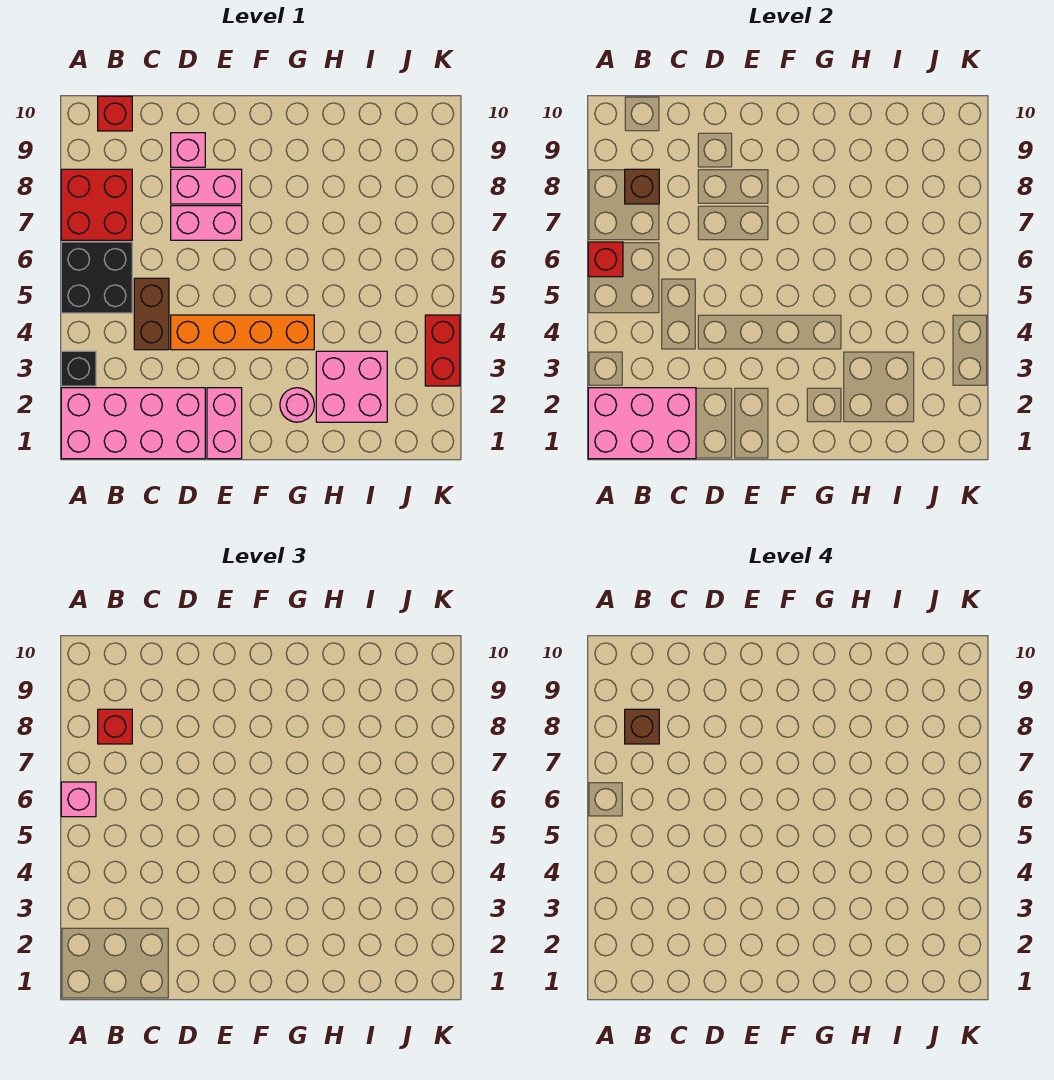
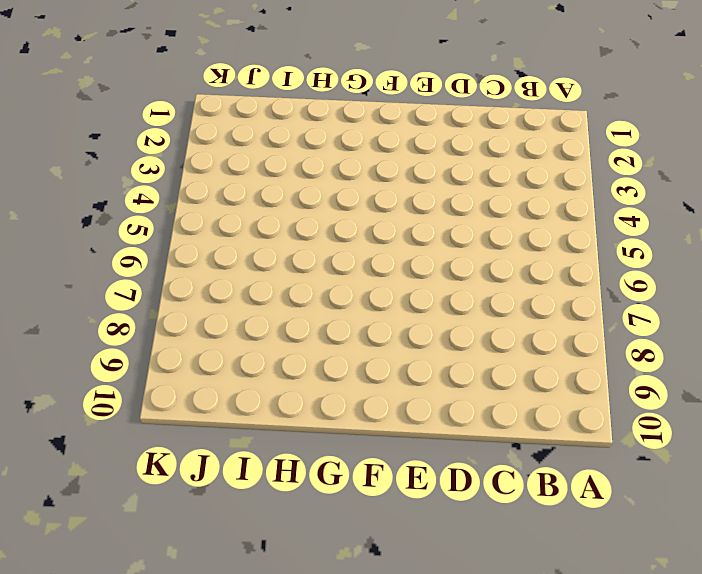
none -> pink brick A1:D2 level 1
none -> black brick A3 level 1
none -> black brick A5:B6 level 1

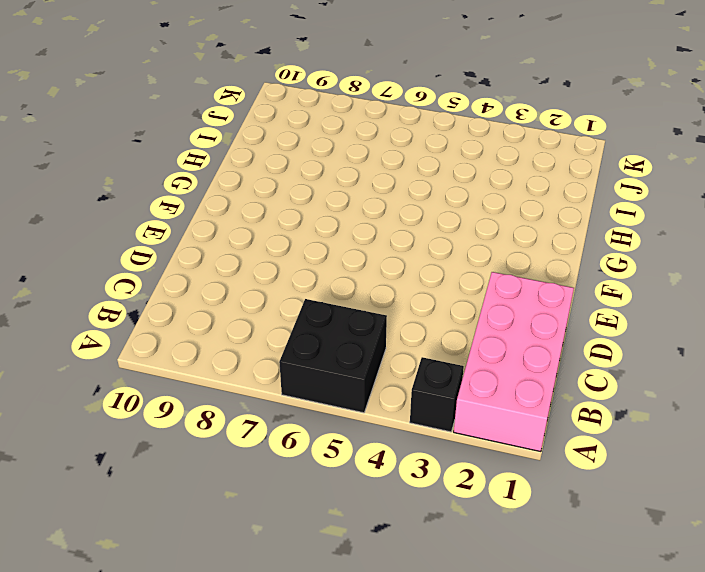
none -> red brick A7:B8 level 1
none -> red brick B10 level 1
none -> brown brick C4:C5 level 1

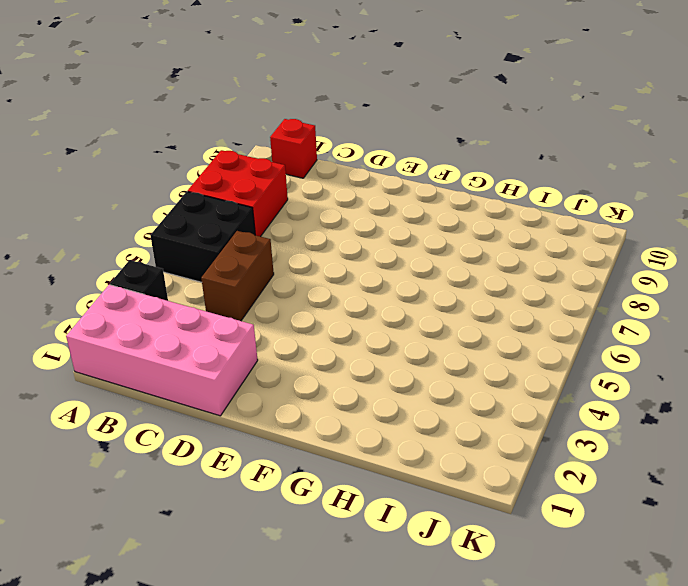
none -> orange brick D4:G4 level 1
none -> pink brick D7:E7 level 1
none -> pink brick D8:E8 level 1

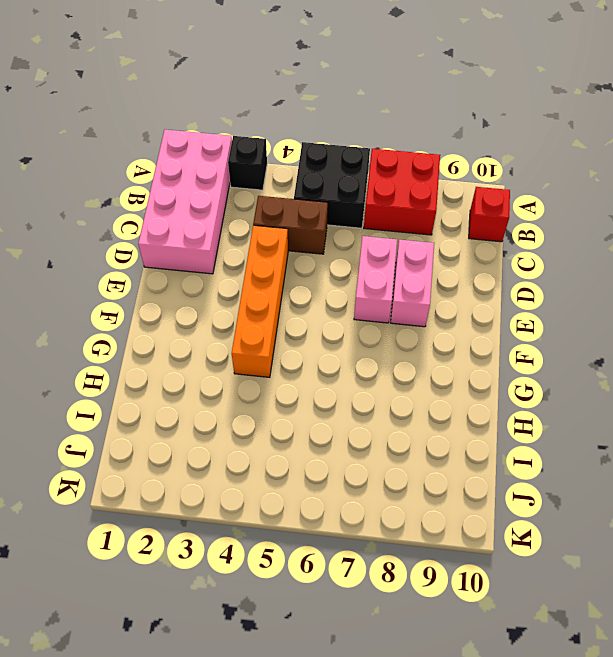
none -> pink brick D9 level 1
none -> pink brick E1:E2 level 1
none -> pink round brick G2 level 1

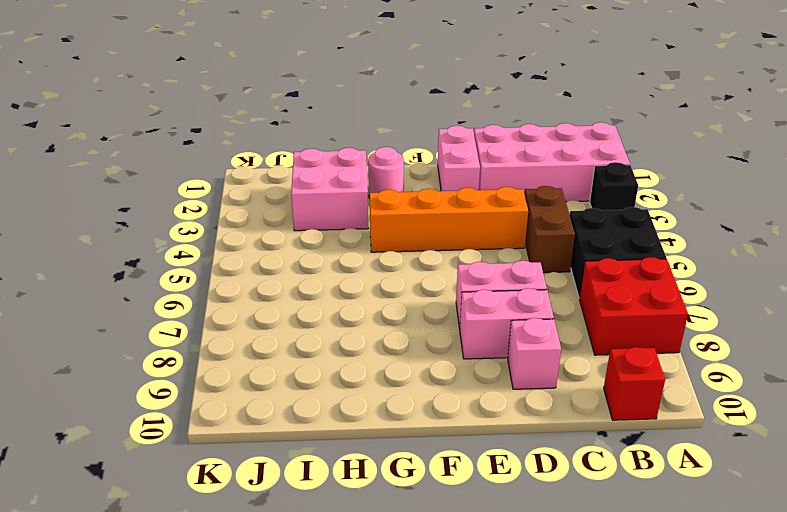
none -> red brick K3:K4 level 1
none -> pink brick A1:C2 level 2
none -> red brick A6 level 2

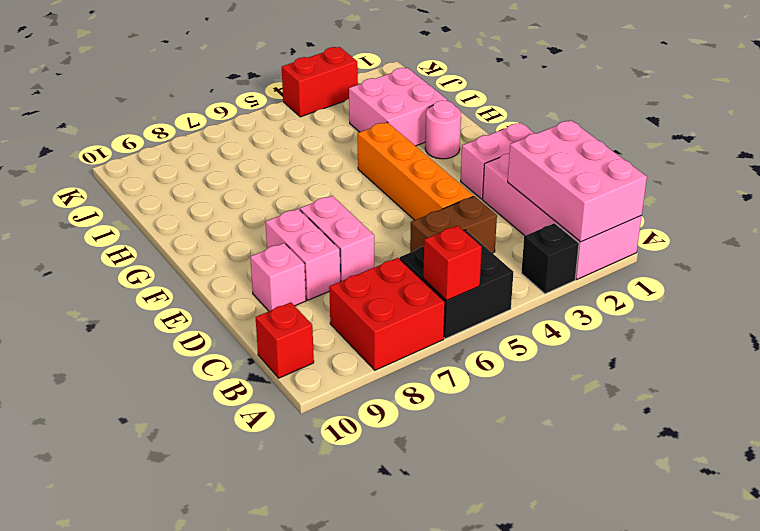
none -> brown brick B8 level 2
none -> pink brick A6 level 3
none -> red brick B8 level 3

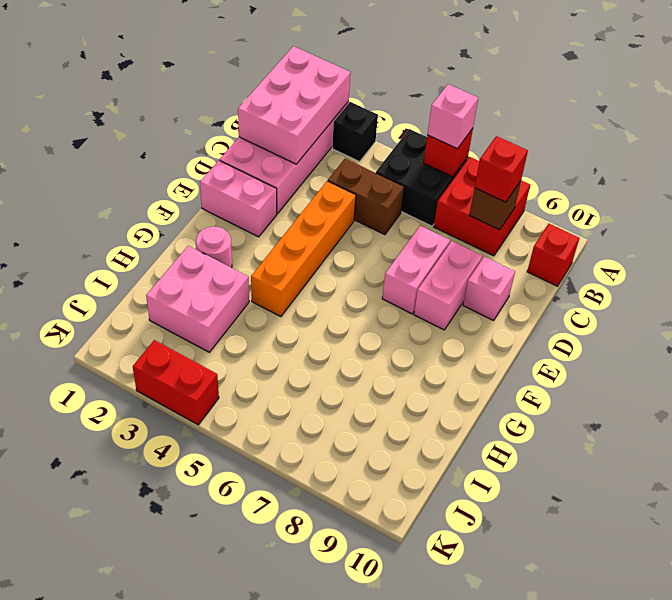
none -> brown brick B8 level 4

